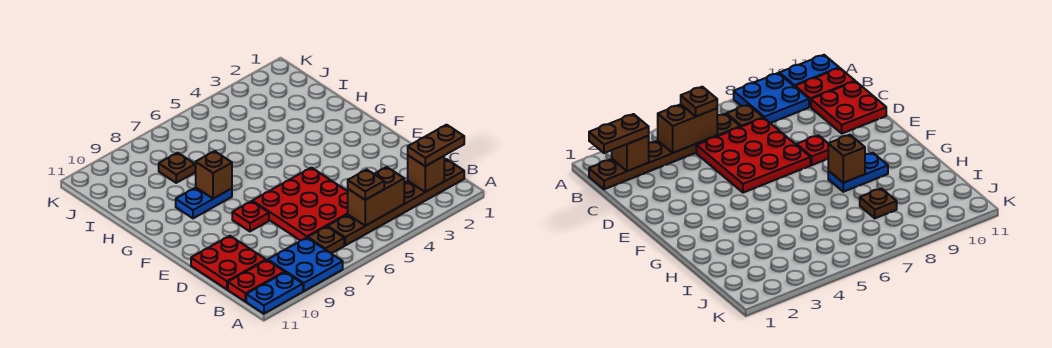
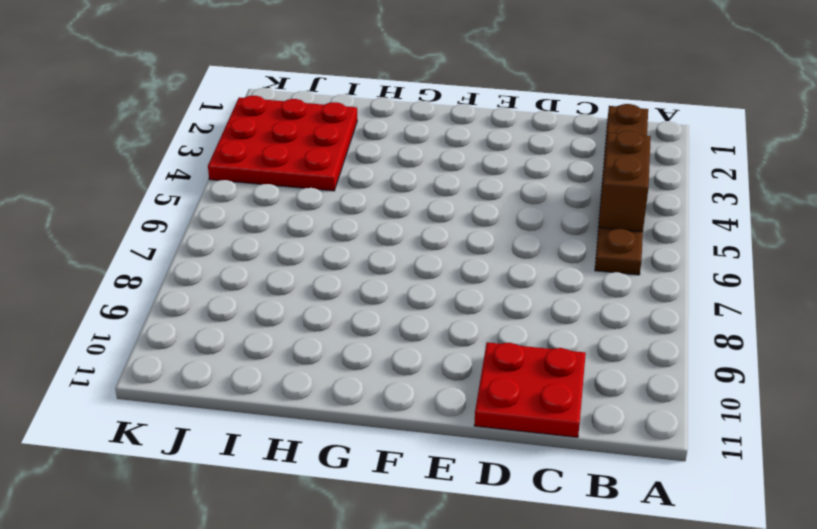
red plate I2:K4 level 1 -> red plate C5:E7 level 1
none -> blue plate A8:B9 level 1
none -> blue plate A10:A11 level 1
none -> brown plate B7 level 1

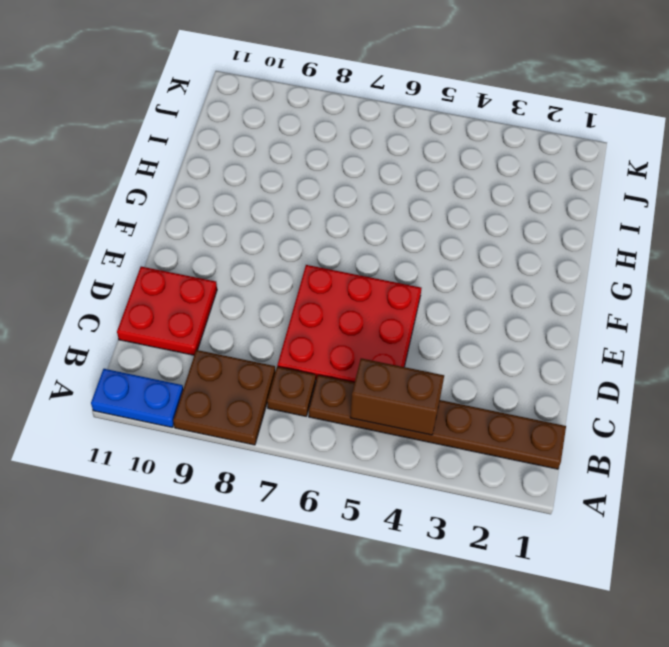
brown plate A8:B9 level 1 -> blue plate A8:B9 level 1
none -> red plate B10:B11 level 1
none -> red plate E8 level 1
none -> blue plate G8:G9 level 1

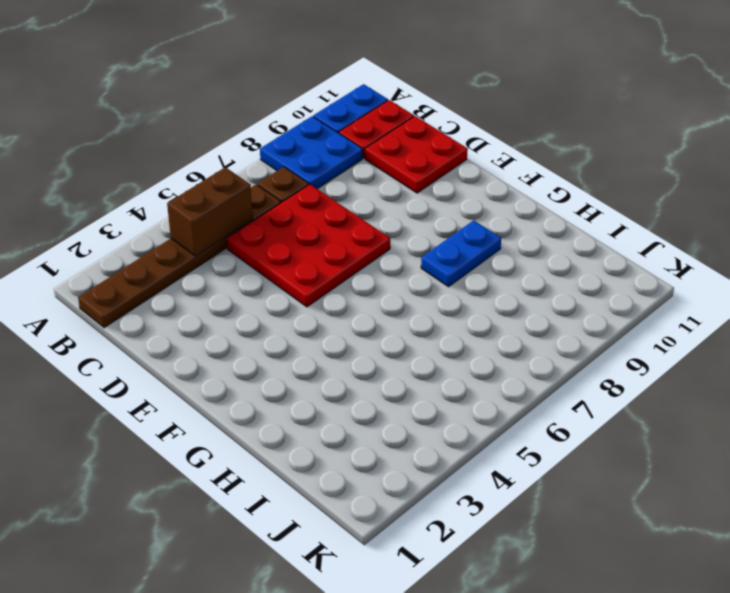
none -> red plate E8 level 1
none -> brown plate I8 level 1
none -> brown brick B2 level 2

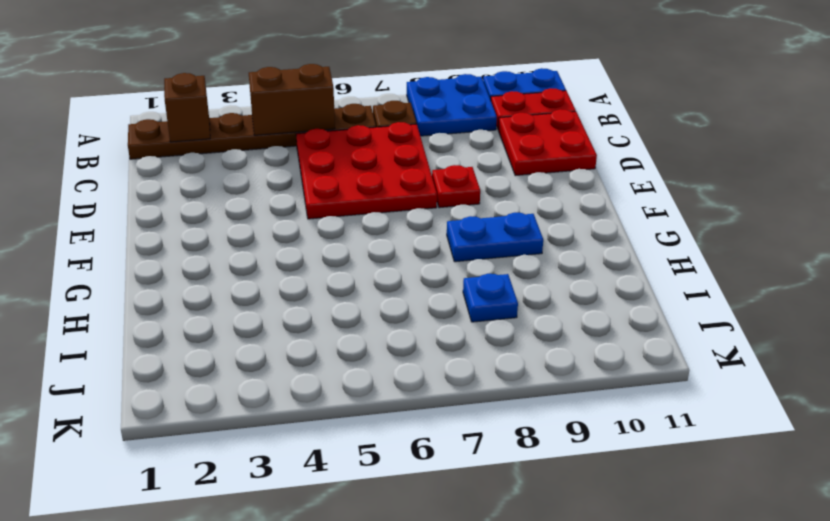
blue plate I8 level 1 -> brown plate I8 level 1
none -> brown brick G8 level 2
none -> brown plate B1:B2 level 3
none -> brown plate B5 level 3

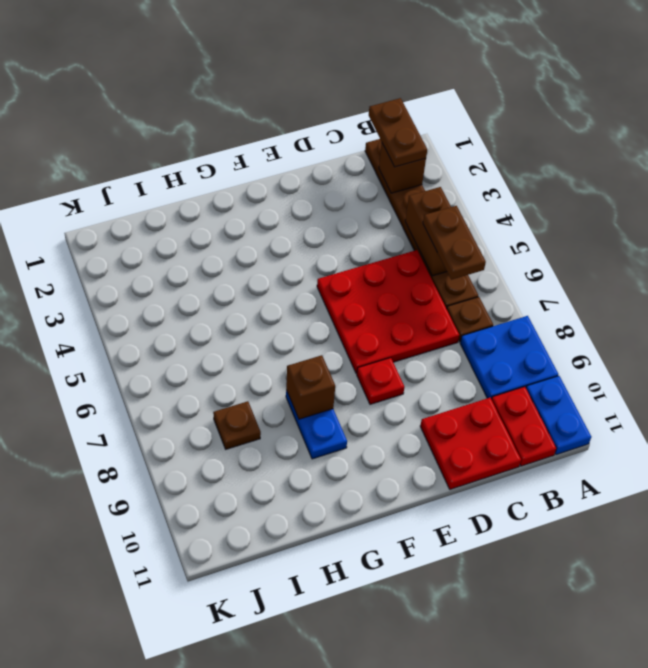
brown plate B5:B6 level 3 -> brown plate B5 level 3

